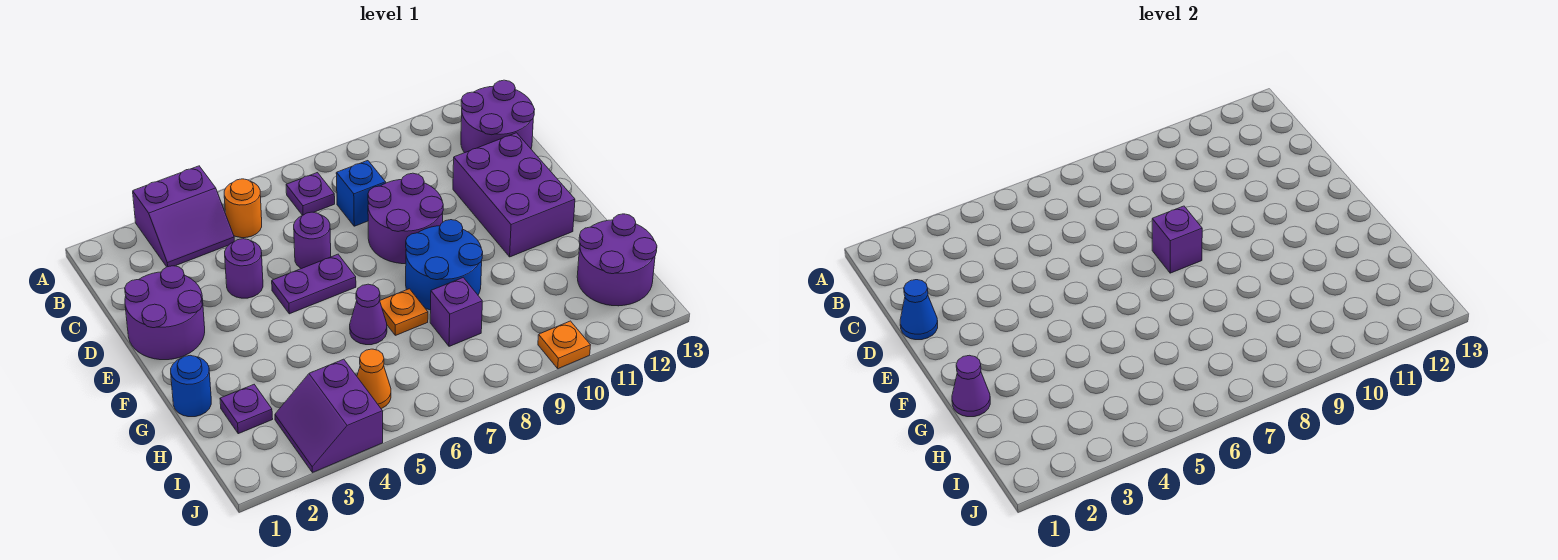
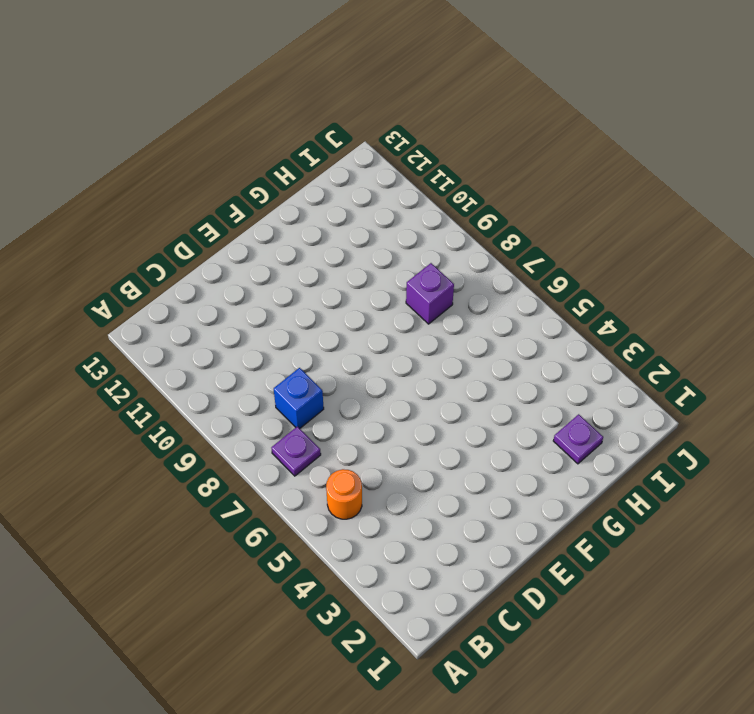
none -> purple slope A3:B4 level 1 top A
none -> purple round brick B12:C13 level 1
none -> purple round brick D1:E2 level 1

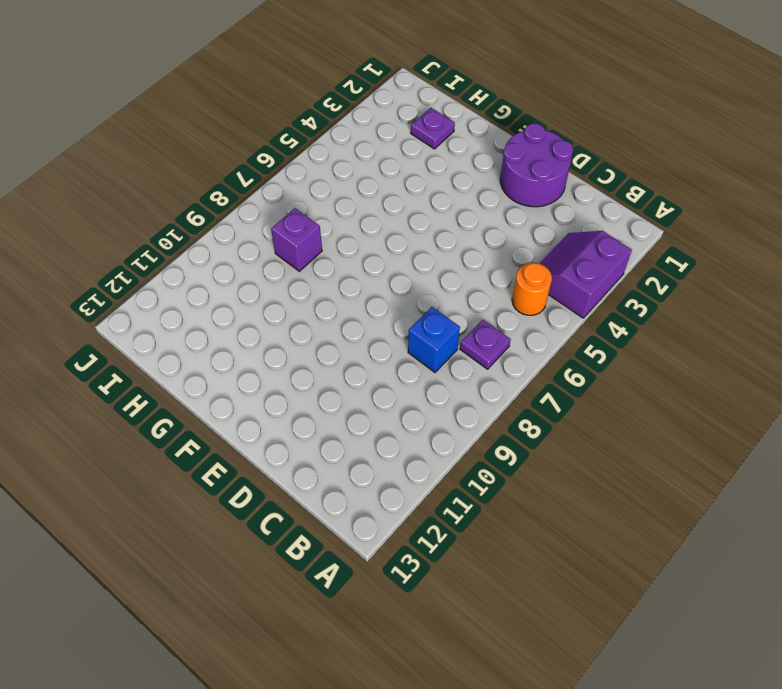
none -> purple round brick B12:C13 level 1
none -> purple round brick D4 level 1
none -> purple round brick D6 level 1

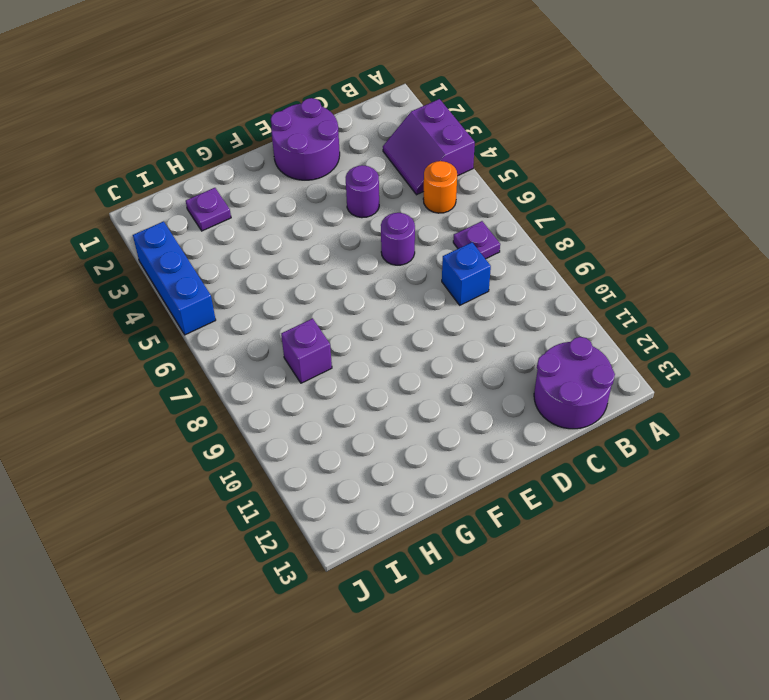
blue brick J3:J5 level 1 -> purple slope I3:J4 level 1 top 4
none -> purple round brick D8:E9 level 1
none -> purple brick D11:F12 level 1
none -> purple plate E5:E6 level 1

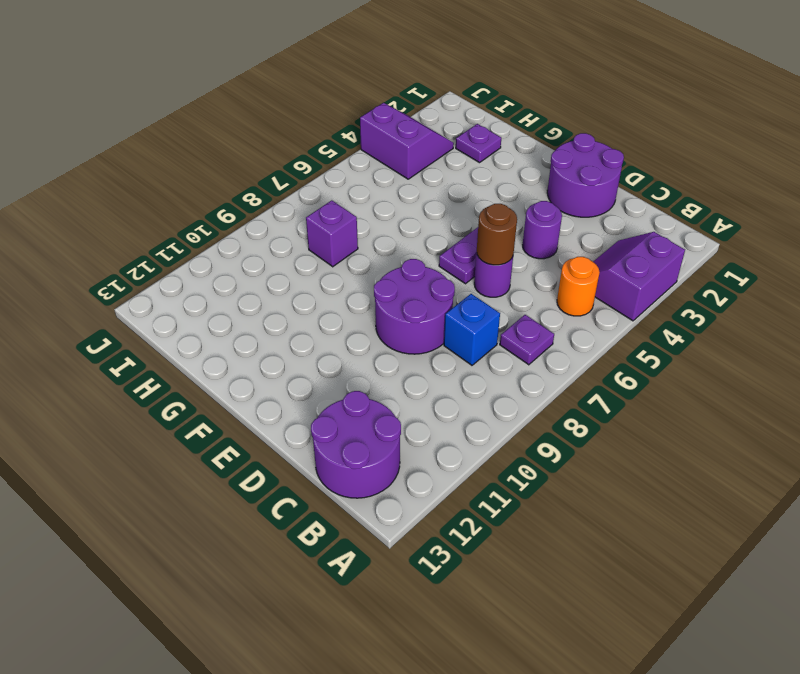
brown round brick D6 level 2 -> none
none -> purple brick D11:F12 level 1
none -> blue round brick F8:G9 level 1
none -> blue round brick G1 level 1

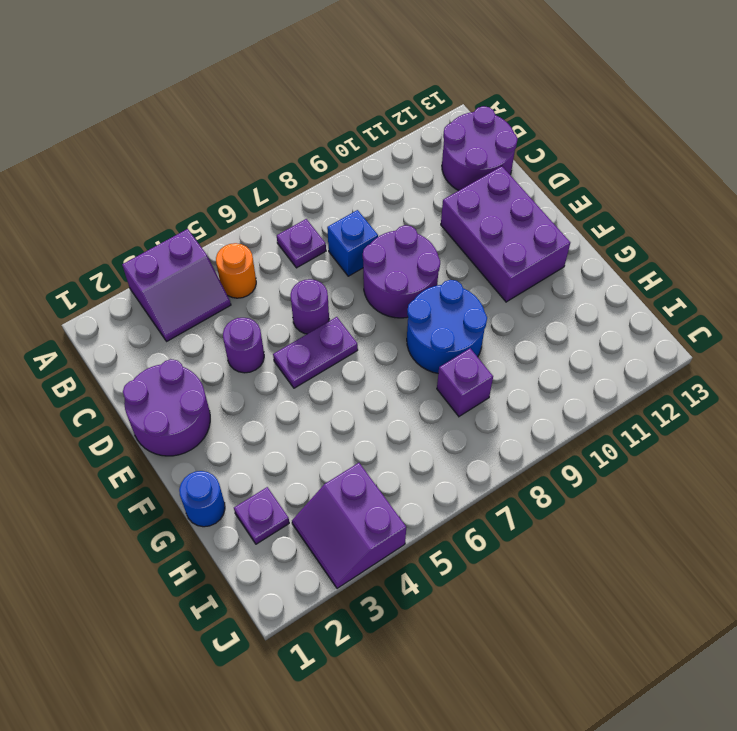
none -> purple cone G6 level 1
none -> orange plate G7 level 1
none -> purple round brick H12:I13 level 1

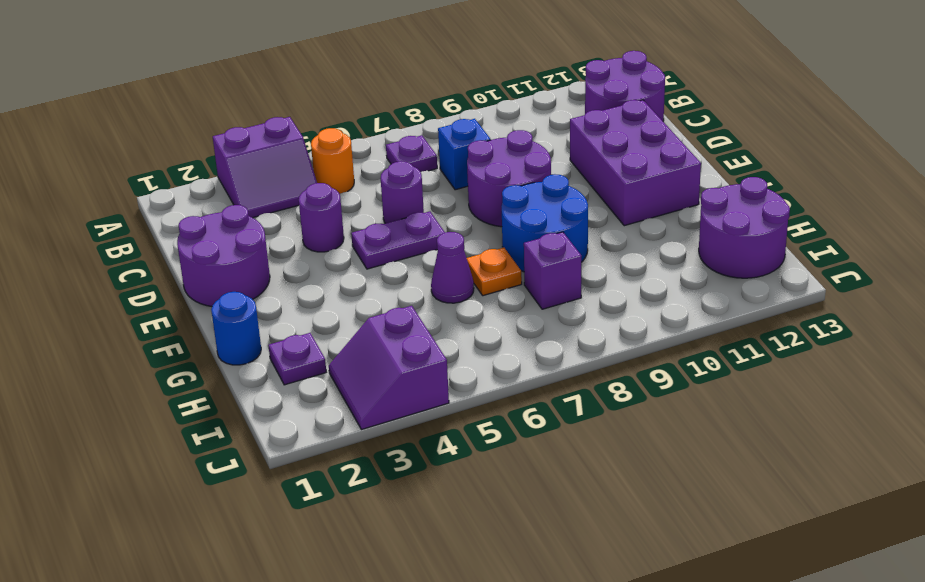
none -> orange cone I5 level 1
none -> orange plate J10 level 1
none -> blue cone D1 level 2

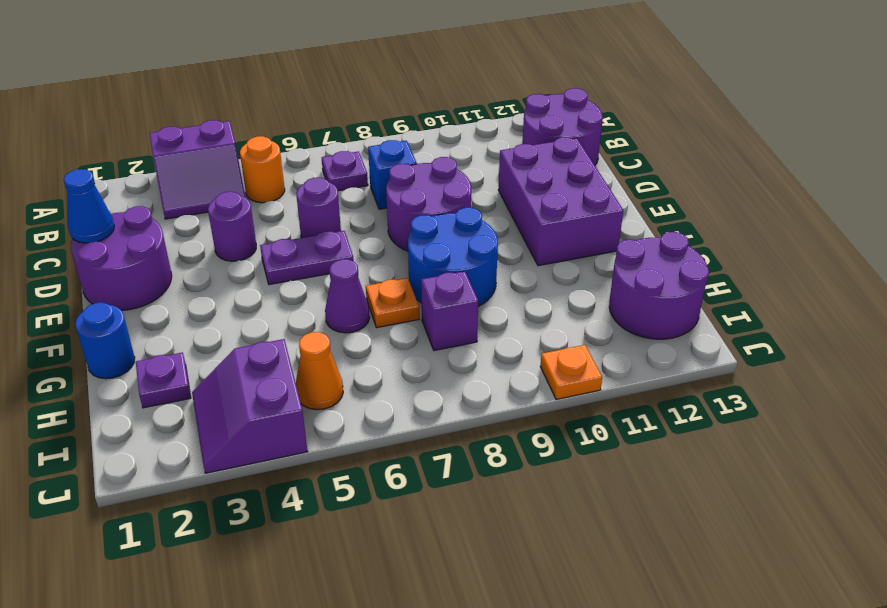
none -> purple brick E8 level 2
none -> purple cone G1 level 2

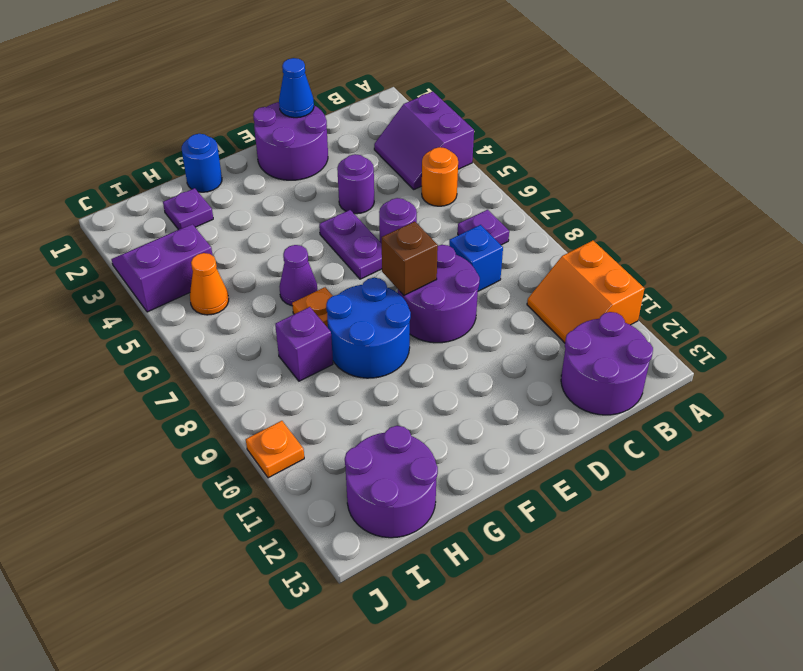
orange slope A10:B11 level 1 top A -> none
brown brick E8 level 2 -> purple brick E8 level 2
none -> purple brick D11:F12 level 1
none -> purple cone G1 level 2

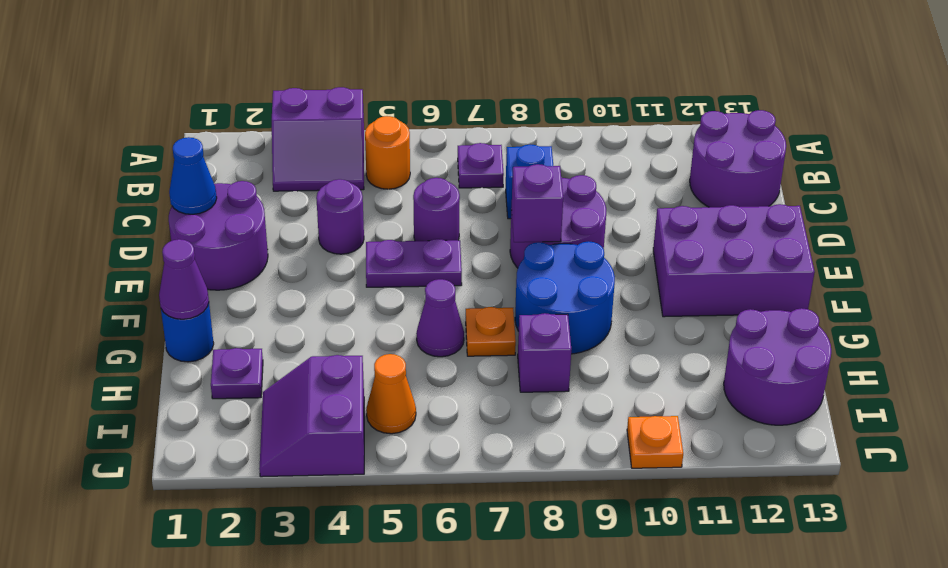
purple brick E11:F13 level 1 -> purple brick D11:F12 level 1

